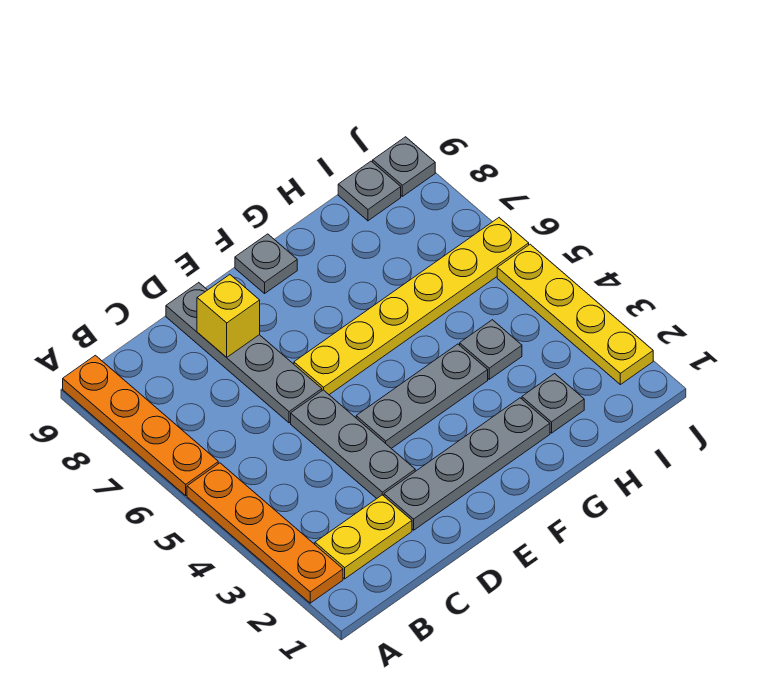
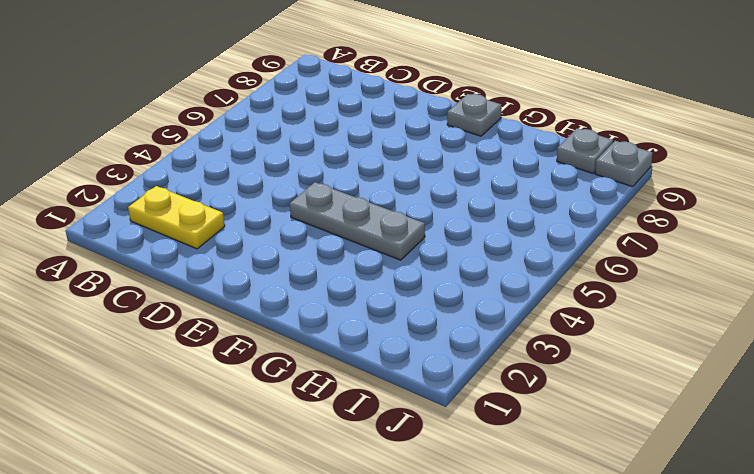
none -> orange plate A2:A5 level 1
none -> orange plate A6:A9 level 1
none -> grey plate D2:G2 level 1

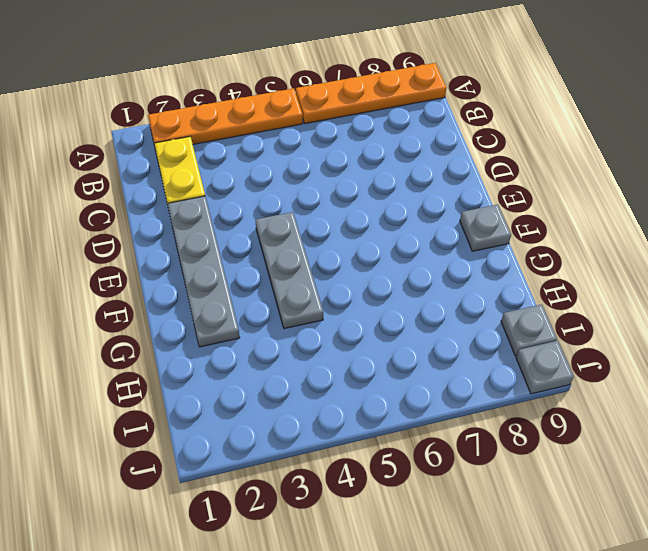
none -> grey plate D3:D5 level 1
none -> grey plate D6:D9 level 1
none -> yellow plate E6:J6 level 1

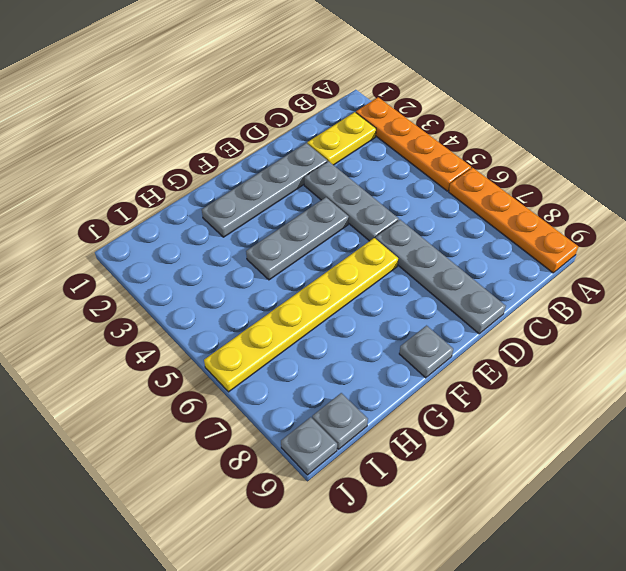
none -> grey plate H2 level 1
none -> grey plate H4 level 1
none -> yellow plate J2:J5 level 1

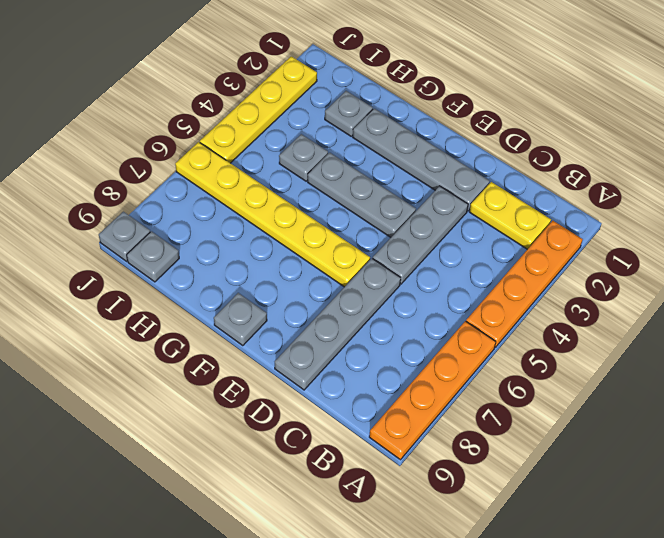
none -> yellow brick D8 level 2

